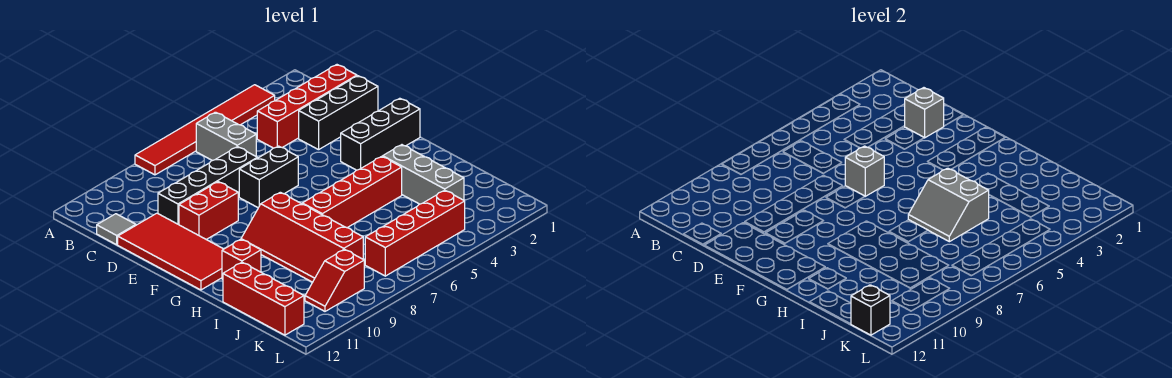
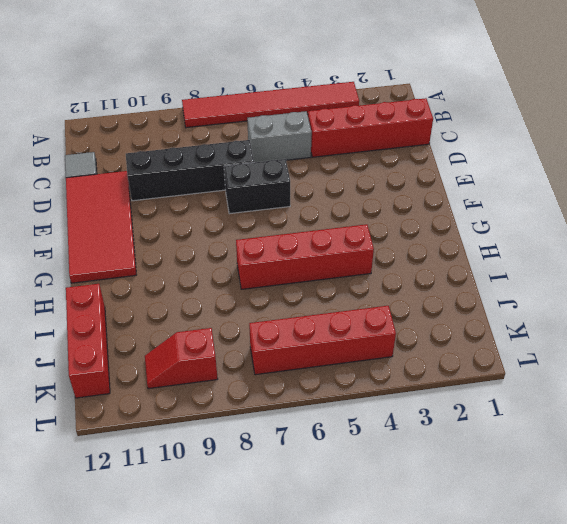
grey brick C5:C6 level 1 -> grey brick B6:C6 level 1
none -> black brick D1:D3 level 1
none -> red brick E9:E10 level 1
none -> black brick F1:F3 level 1

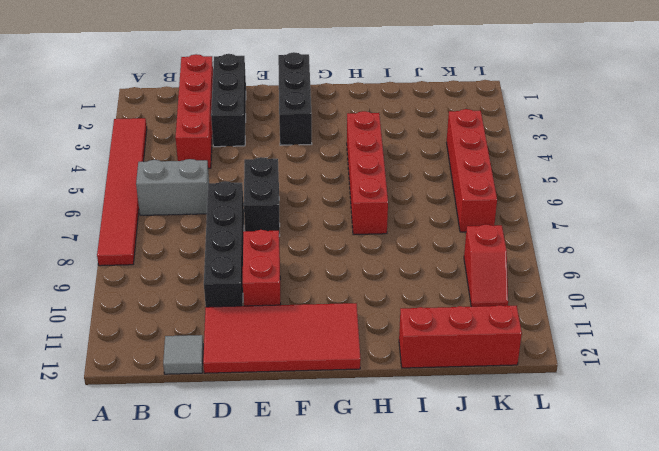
none -> red slope G8:J9 level 1 top 8
none -> grey brick H3:J3 level 1
none -> red brick H11 level 1

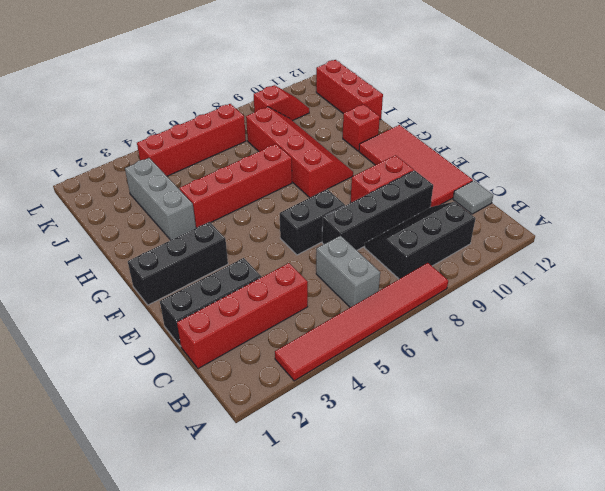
black slope B8:C10 level 1 top B -> none
none -> grey brick D2 level 2
none -> grey brick E6 level 2
none -> grey slope H5:I6 level 2 top 5

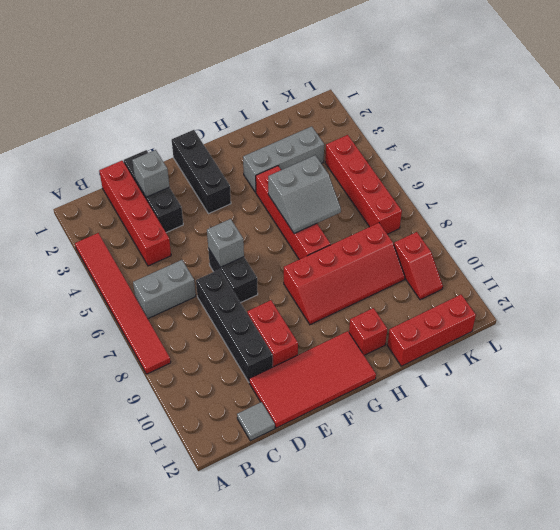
none -> black brick K12 level 2

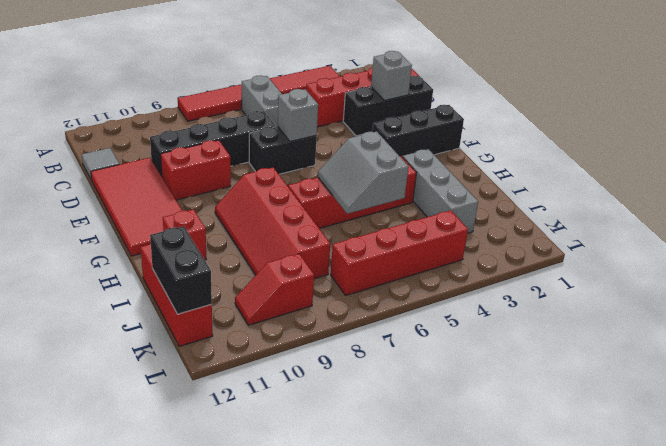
black brick J12:K12 level 2 -> black brick K12 level 2

